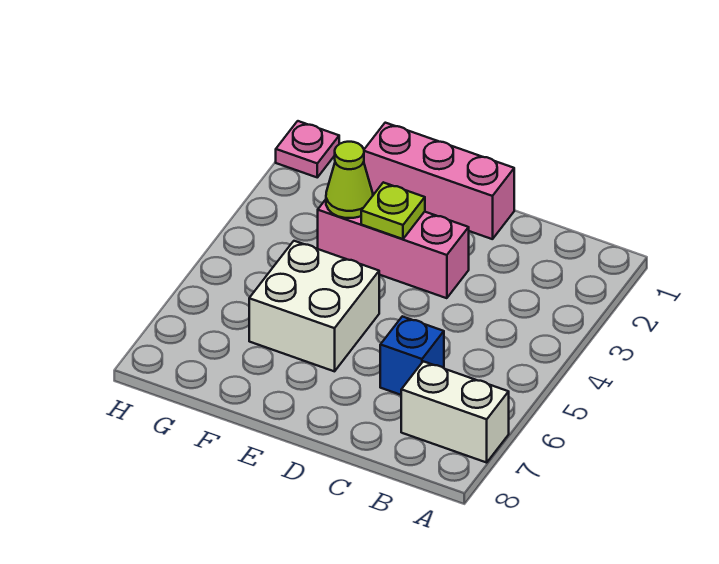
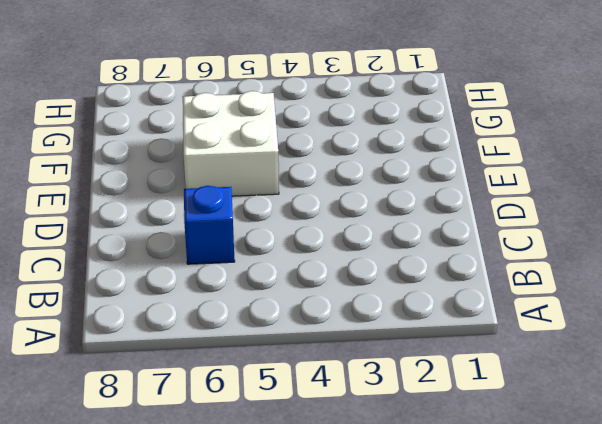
none -> white brick A7:B7 level 1
none -> pink brick D1:F1 level 1

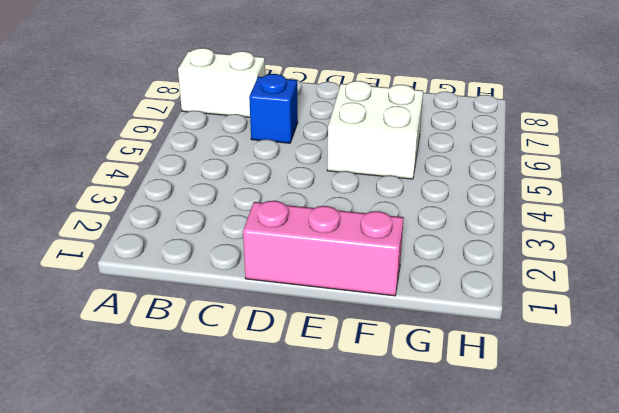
none -> pink brick D3:F3 level 1
none -> pink plate H1 level 1

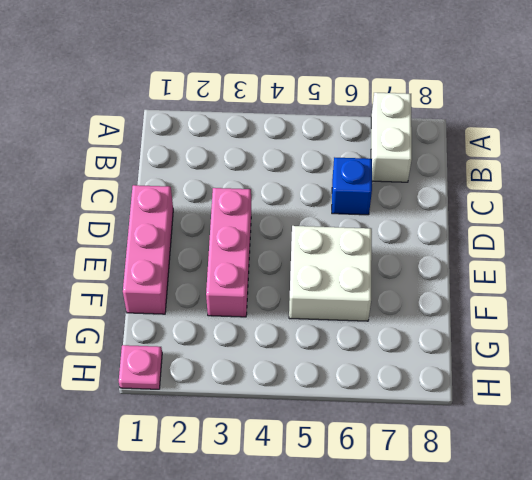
none -> lime plate E3 level 2
none -> lime cone F3 level 2

